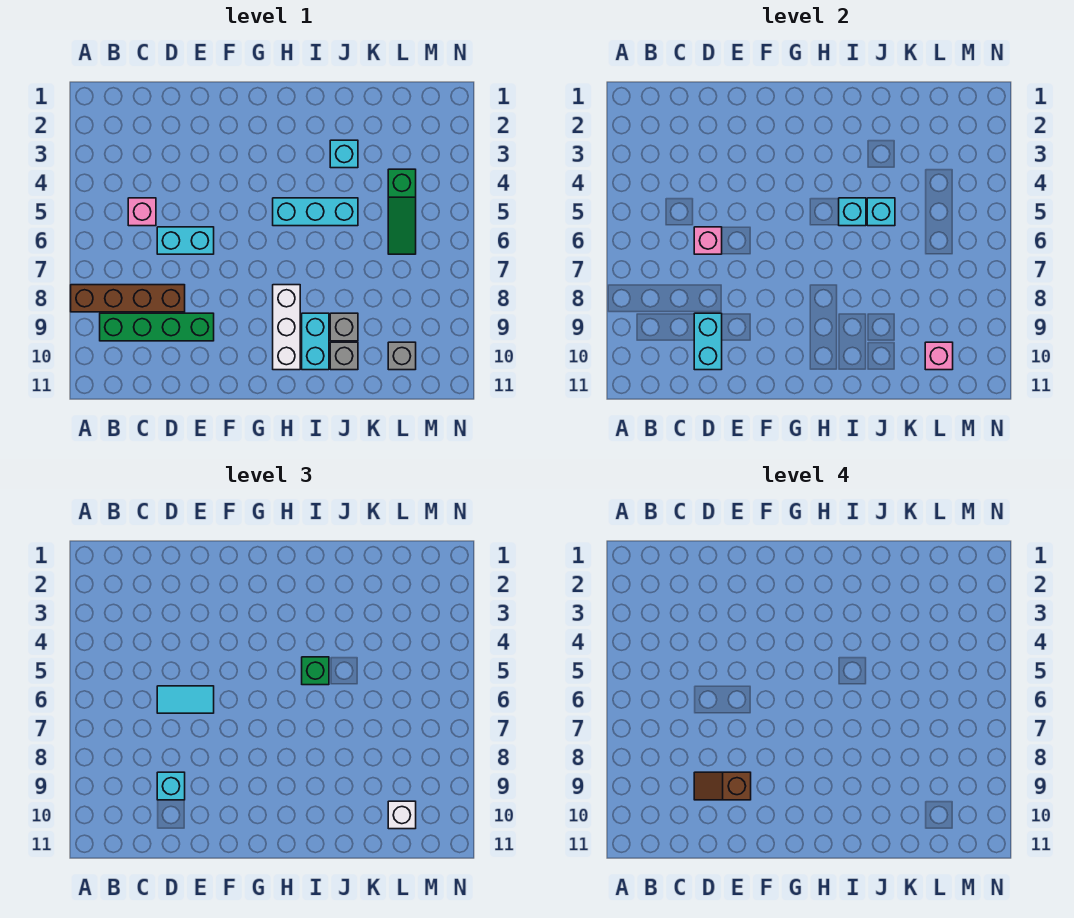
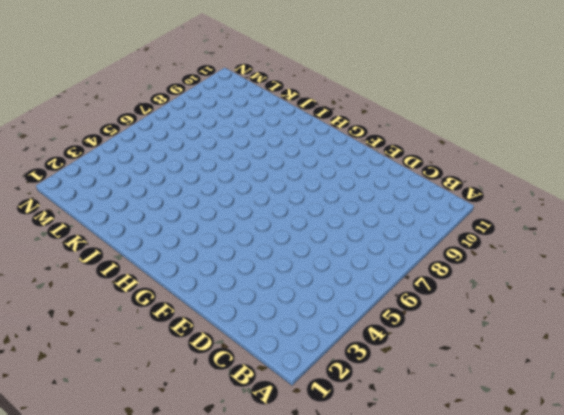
none -> brown brick A8:D8 level 1
none -> green brick B9:E9 level 1
none -> pink brick C5 level 1

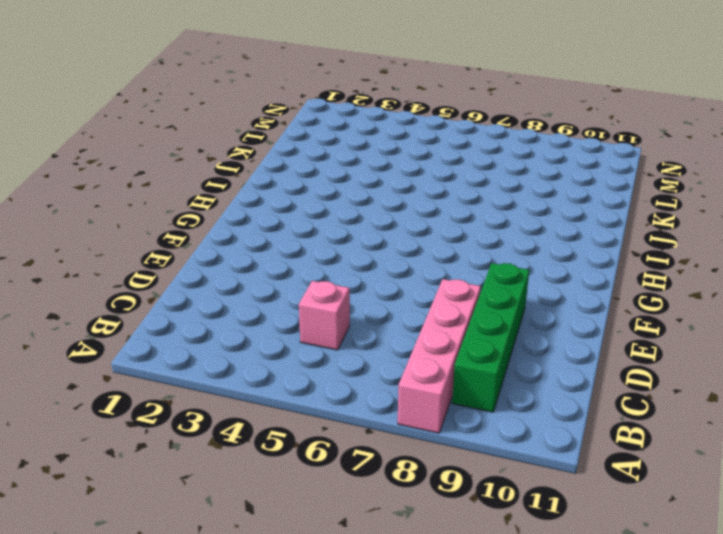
pink brick A8:D8 level 1 -> brown brick A8:D8 level 1
none -> cyan brick D6:E6 level 1
none -> cyan brick H5:J5 level 1
none -> white brick H8:H10 level 1

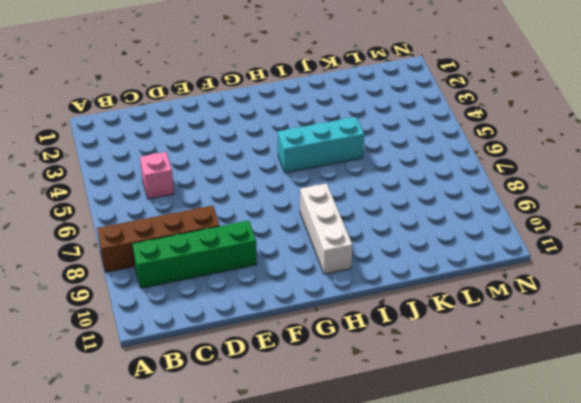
none -> cyan brick D6:E6 level 1
none -> cyan brick I9:I10 level 1
none -> cyan brick J3 level 1

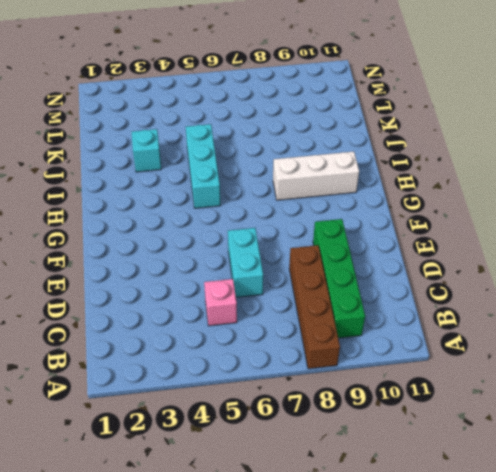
none -> cyan brick I9:I10 level 1
none -> grey brick J9 level 1
none -> grey brick J10 level 1

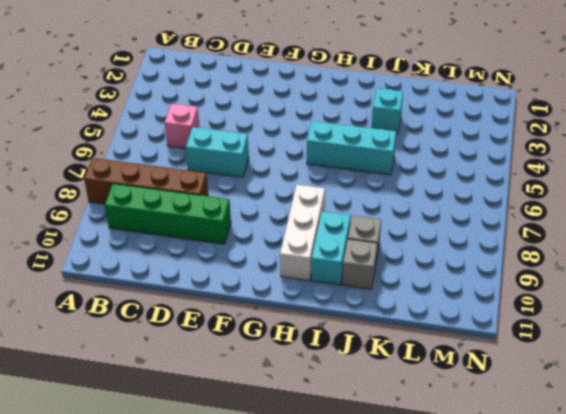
none -> green slope L4:L6 level 1 top 4
none -> grey brick L10 level 1
none -> pink brick D6 level 2

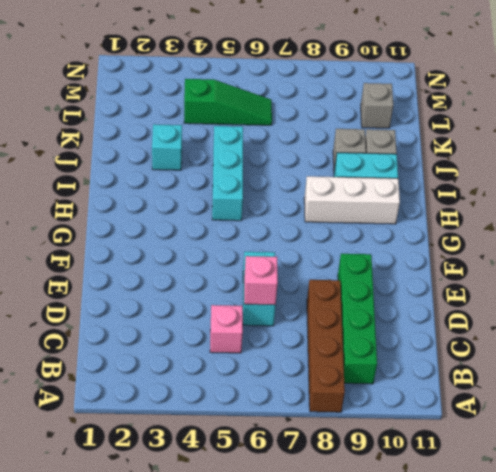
none -> cyan brick D9:D10 level 2
none -> cyan brick I5 level 2
none -> cyan brick J5 level 2

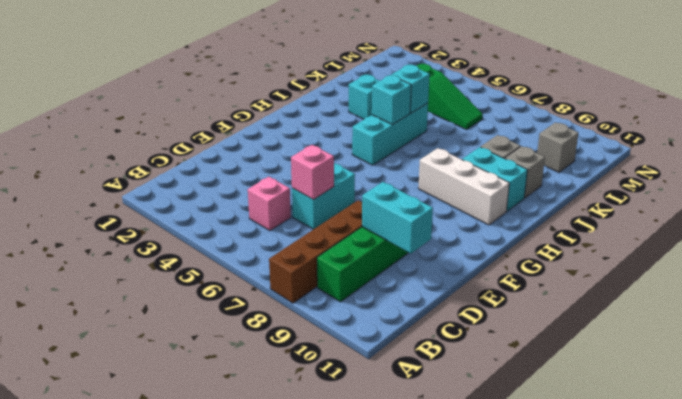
none -> pink brick L10 level 2
none -> cyan tile D6:E6 level 3
none -> cyan brick D9 level 3

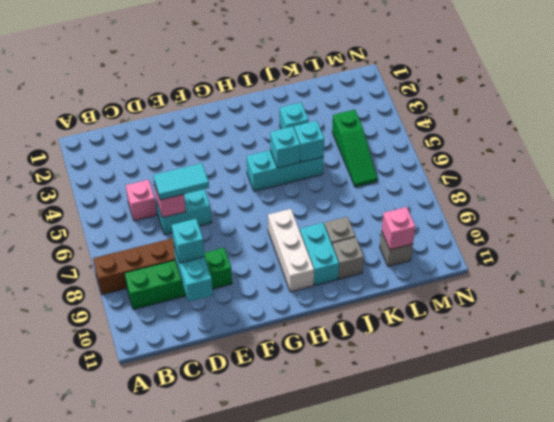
none -> green brick I5 level 3
none -> white brick L10 level 3
none -> brown slope D9:E9 level 4 top E

